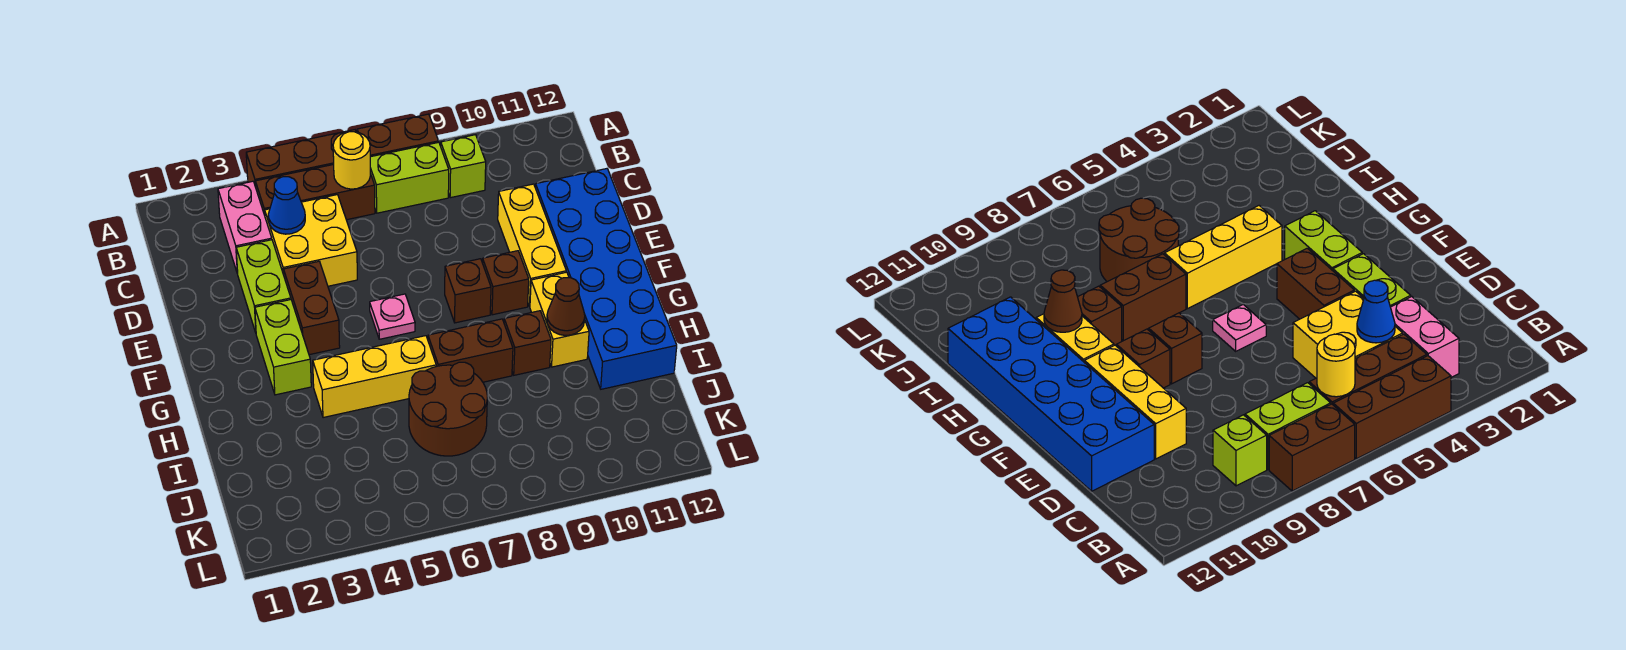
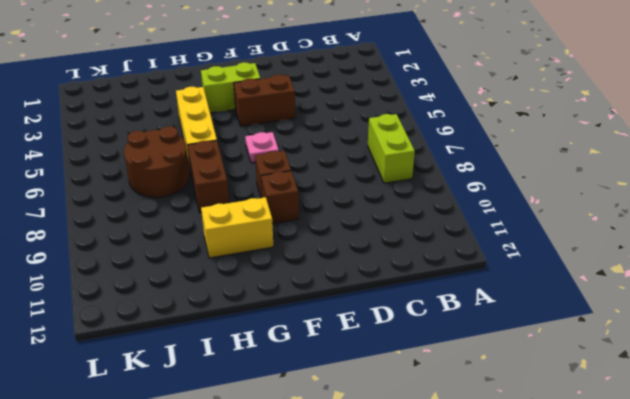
none -> brown brick A4:A6 level 1
none -> brown brick A7:A8 level 1
none -> pink brick B3:C3 level 1

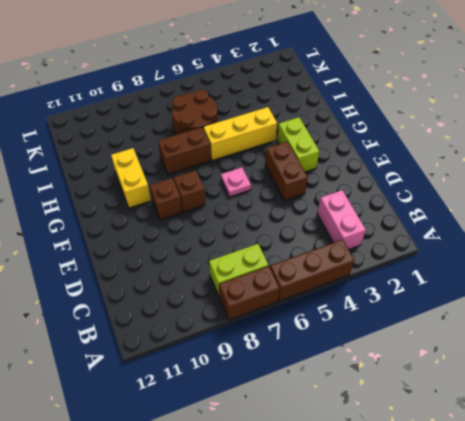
none -> brown brick B4:B6 level 1
none -> lime brick B9 level 1
none -> yellow brick C4:D5 level 1

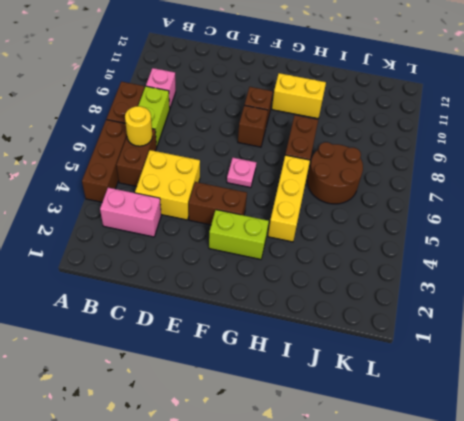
brown brick B5:B6 level 1 -> brown brick B4:B6 level 1
pink brick B9 level 1 -> lime brick B9 level 1
none -> lime brick D3:E3 level 1
none -> yellow brick D10:F10 level 1
none -> blue brick D11:I12 level 1

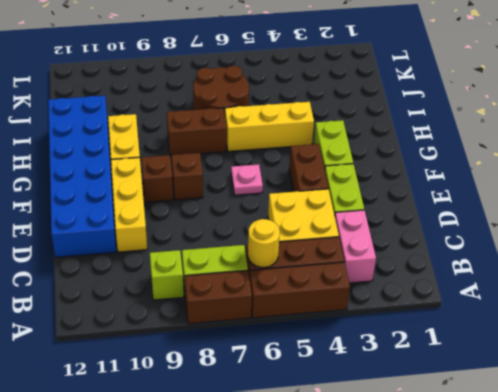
none -> brown brick H9 level 1
none -> blue cone C4 level 2
none -> brown cone H10 level 2

